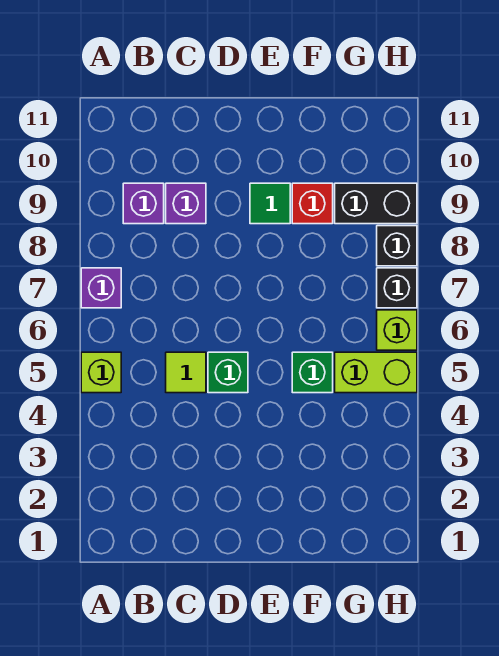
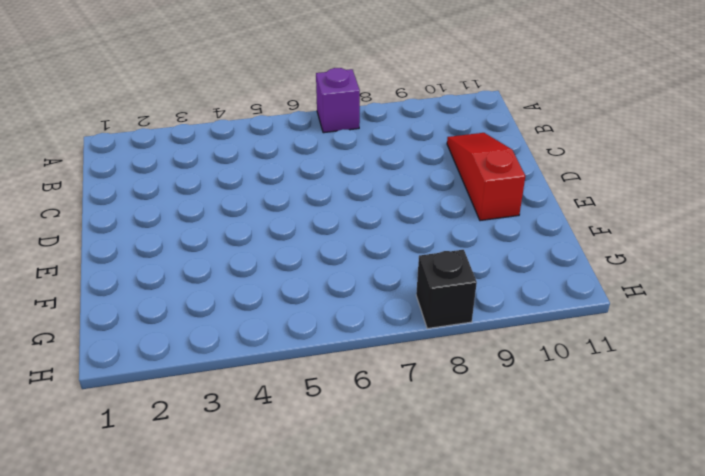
red slope C10:E10 level 1 top E -> none
none -> lime brick A5 level 1
none -> purple brick B9 level 1
none -> lime tile C5 level 1

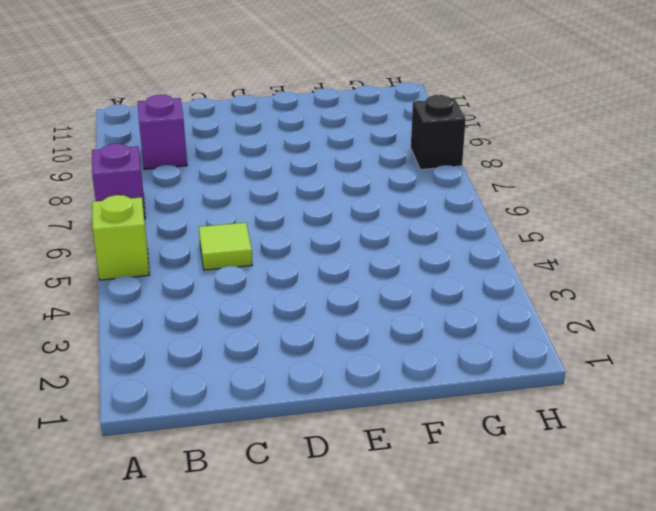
none -> purple brick C9 level 1
none -> green brick D5 level 1
none -> green tile E9 level 1

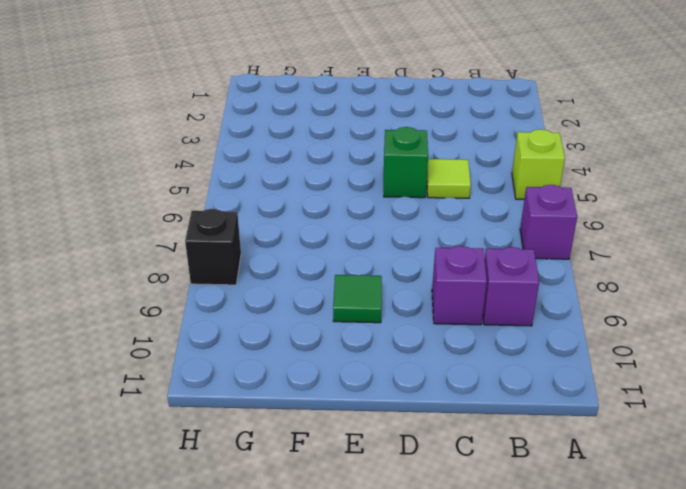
none -> green brick F5 level 1
none -> red brick F9 level 1
none -> lime brick G5:H5 level 1

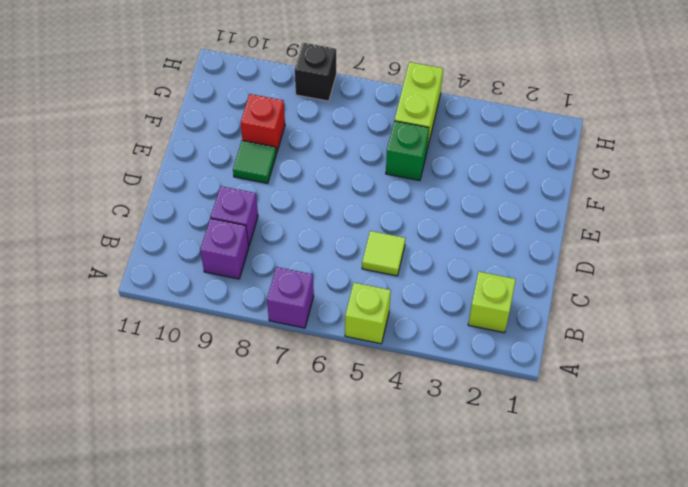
lime brick B2 level 1 -> lime brick H6 level 1
none -> green brick D5 level 1
none -> black brick G9:H9 level 1
none -> black brick H7 level 1

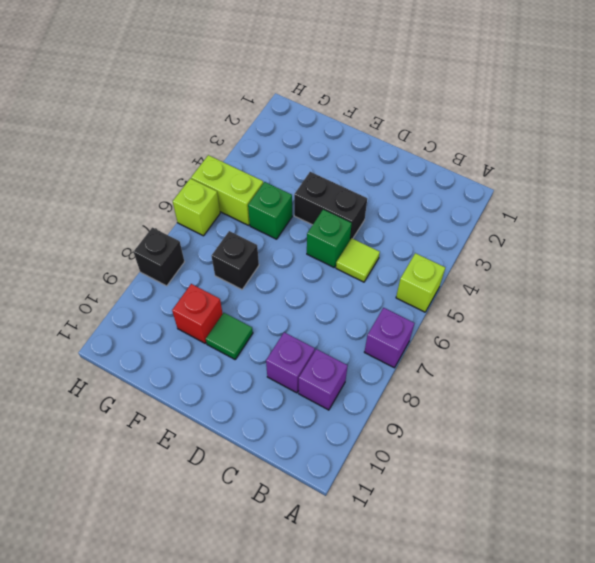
black brick D4:E4 level 1 -> black brick G9:H9 level 1
black brick F7 level 1 -> black brick H7 level 1

